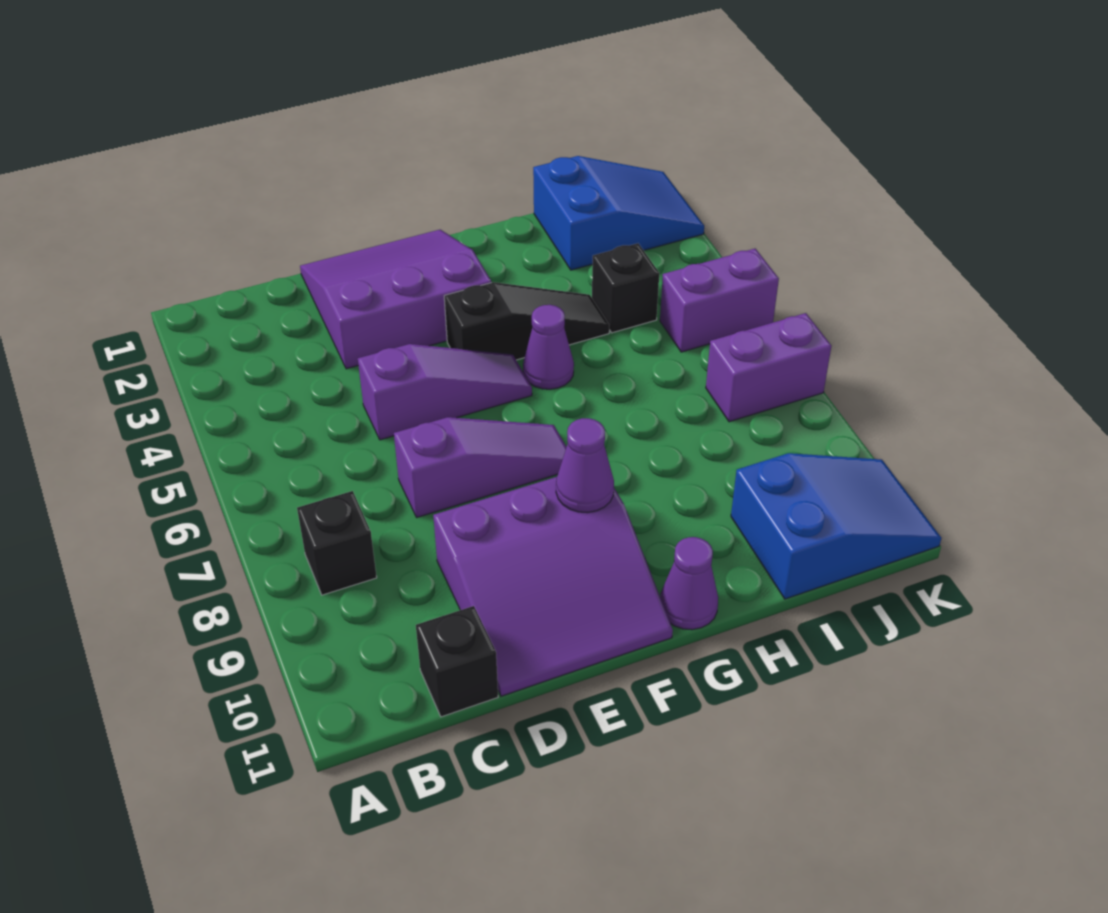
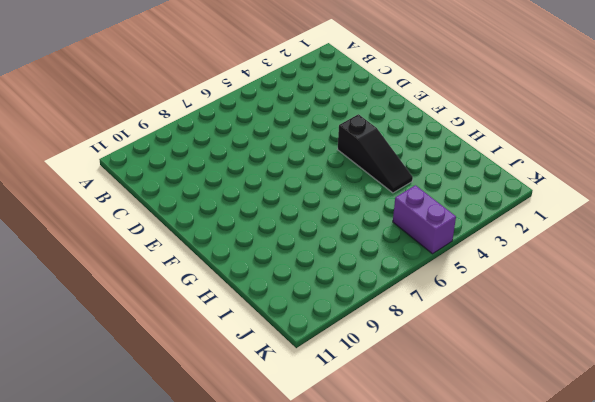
none -> black brick B8 level 1
none -> black brick C11 level 1
none -> purple slope D1:F3 level 1 top 3

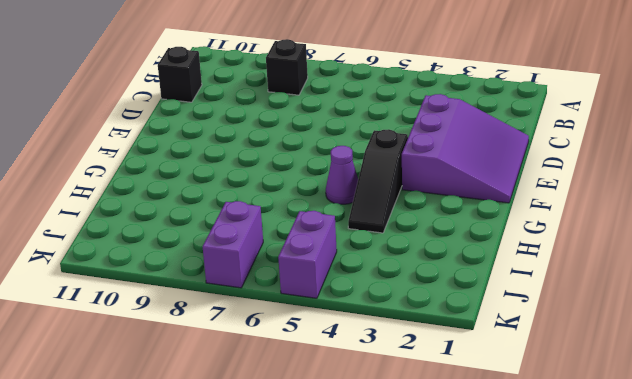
none -> purple slope D5:F5 level 1 top D
none -> purple slope D7:F7 level 1 top D
none -> purple slope D9:F11 level 1 top 9

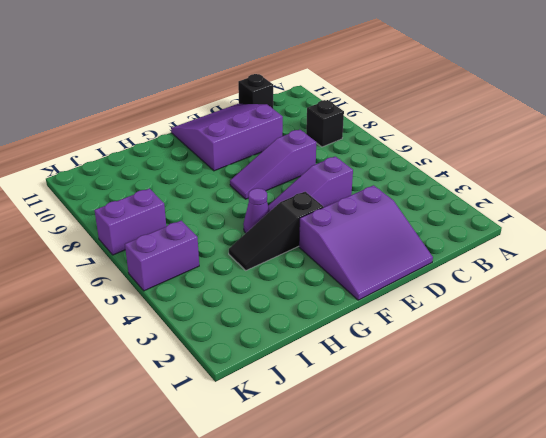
none -> purple cone G11 level 1
none -> blue slope I1:K2 level 1 top I
none -> black brick I4 level 1

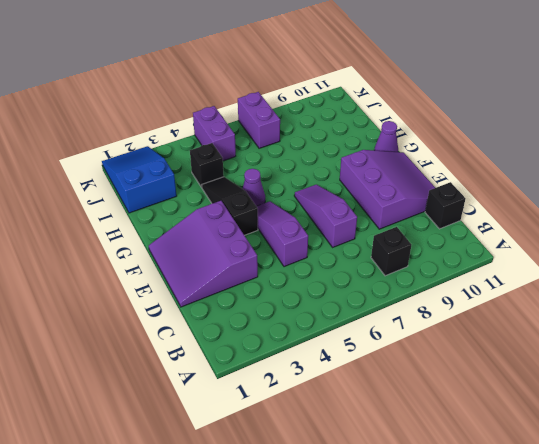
none -> blue slope I10:K11 level 1 top I
none -> purple cone F9 level 2

